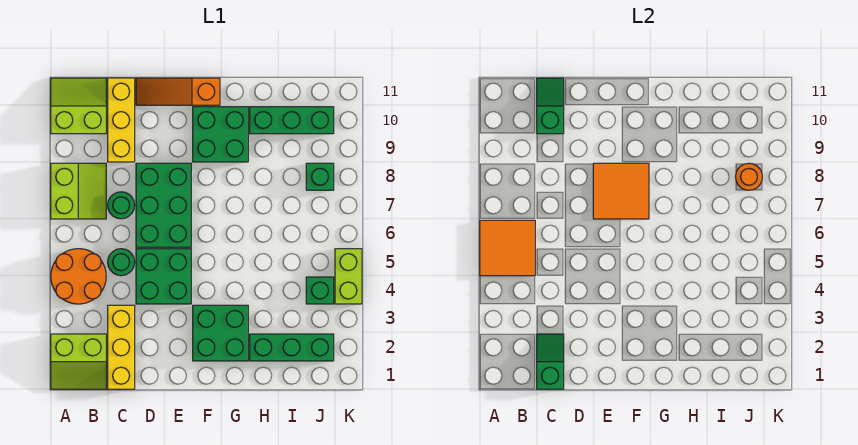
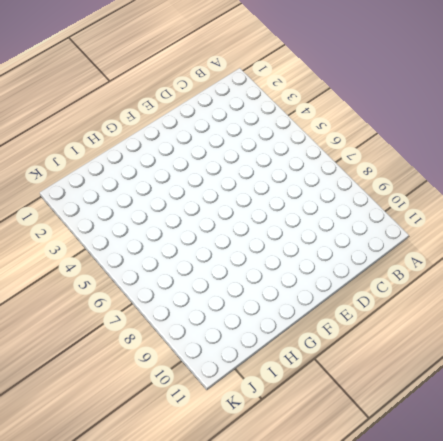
none -> lime slope A1:B2 level 1 top 2
none -> orange round brick A4:B5 level 1
none -> lime slope A7:B8 level 1 top A

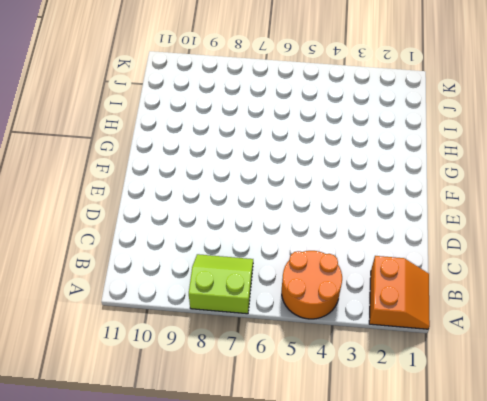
orange slope A1:B2 level 1 top 2 -> lime slope A1:B2 level 1 top 2
none -> lime slope A10:B11 level 1 top 10
none -> yellow brick C1:C3 level 1
none -> green round brick C5 level 1

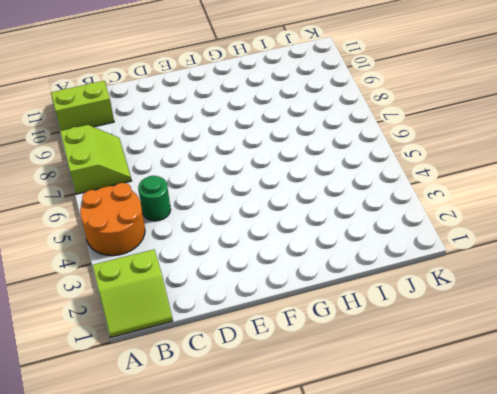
none -> yellow brick C1:C3 level 1
none -> green round brick C7 level 1
none -> yellow brick C9:C11 level 1

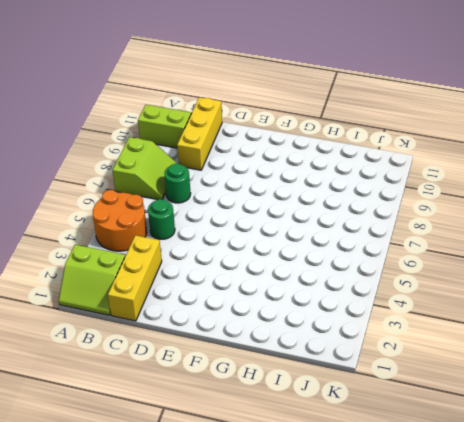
none -> green brick D4:E5 level 1
none -> green brick D6:E8 level 1
none -> orange slope D11:F11 level 1 top F

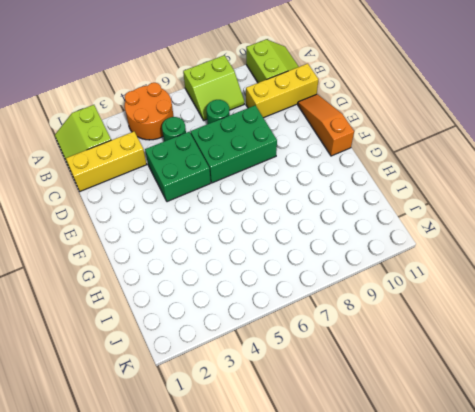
none -> green brick F2:G3 level 1
none -> green brick F9:G10 level 1
none -> green brick H2:J2 level 1

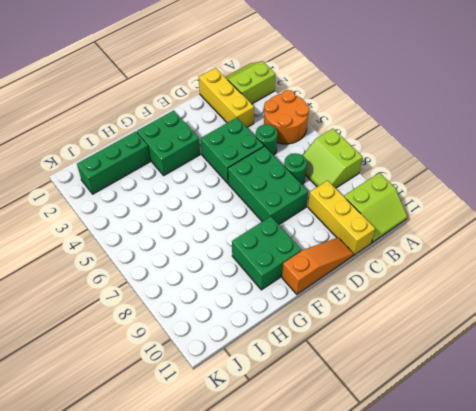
none -> green brick H10:J10 level 1
none -> green brick J4 level 1
none -> green brick J8 level 1

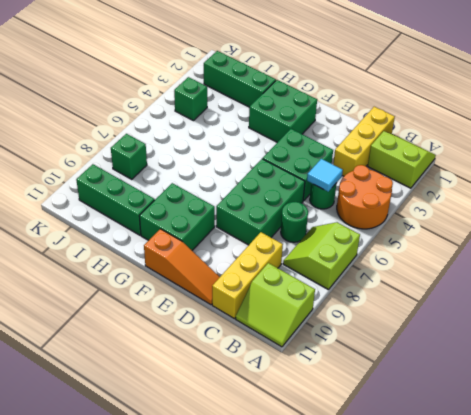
cyan tile C5 level 2 -> none
none -> lime brick K4:K5 level 1
none -> orange tile A5:B6 level 2
none -> green slope C1:C2 level 2 top 1

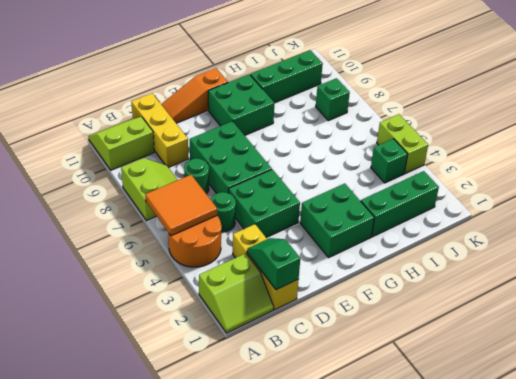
none -> green slope C10:C11 level 2 top 10
none -> orange tile E7:F8 level 2
none -> orange round brick J8 level 2

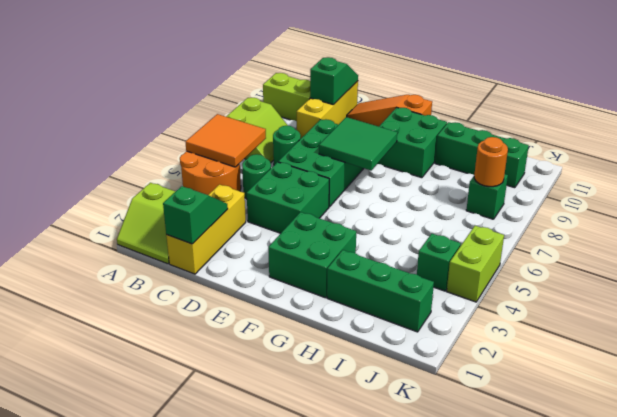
green tile E7:F8 level 2 -> orange tile E7:F8 level 2

